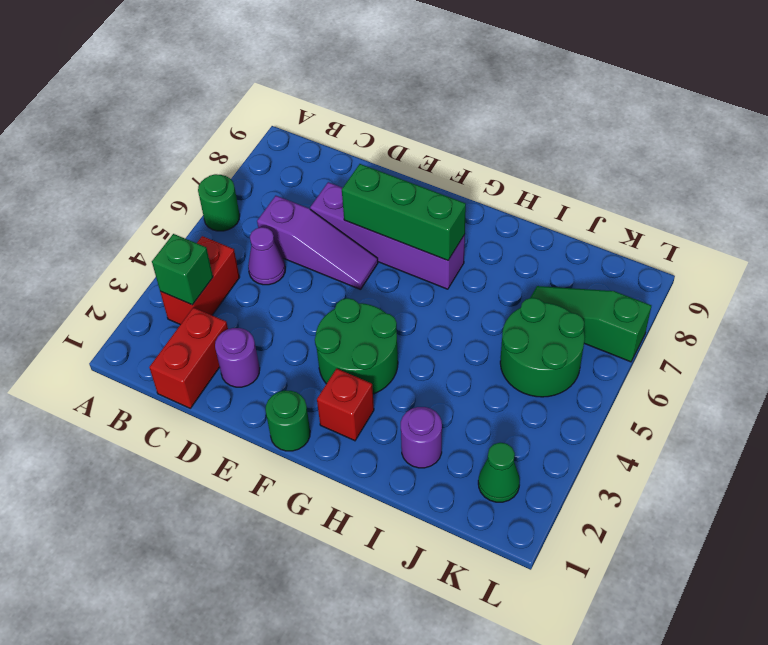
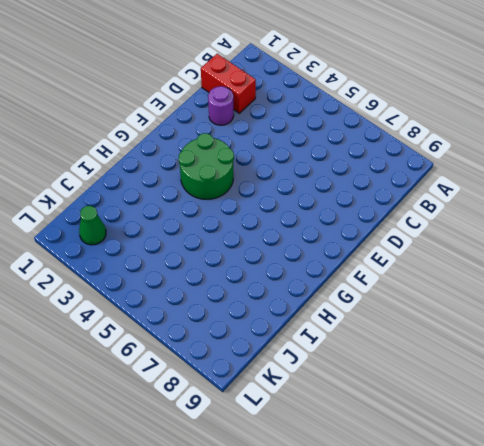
none -> green round brick A6 level 1
none -> red brick B3:B4 level 1
none -> purple cone C5 level 1

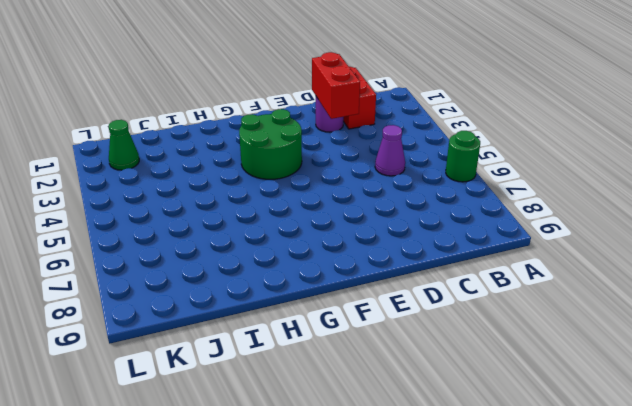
red brick D2:D3 level 2 -> red brick B3:B4 level 1
none -> purple slope C6:E6 level 1 top C
none -> purple brick D7:G7 level 1
none -> green round brick F1 level 1

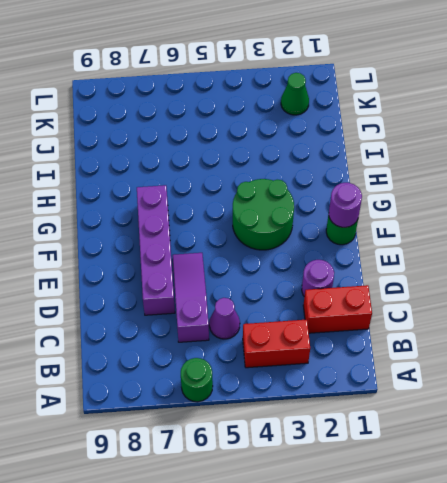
purple round brick F1 level 2 -> purple round brick I2 level 1
none -> red brick G2 level 1
none -> green round brick J5:K6 level 1
none -> green slope J7:L7 level 1 top L

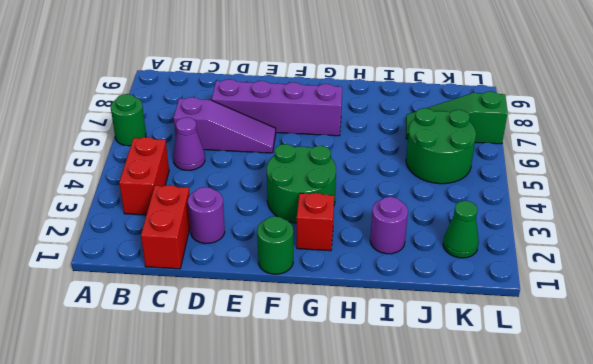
none -> green brick B3 level 2
none -> green brick E7:G7 level 2

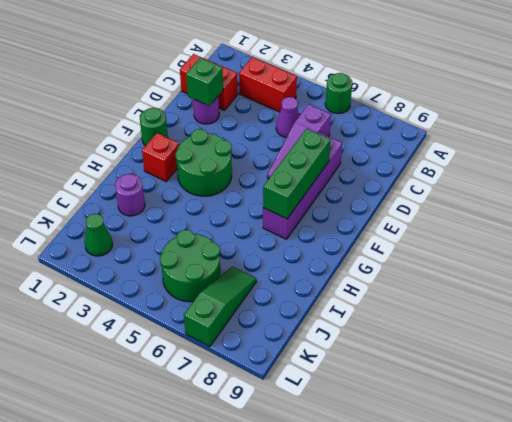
green brick D2 level 2 -> green brick B3 level 2

